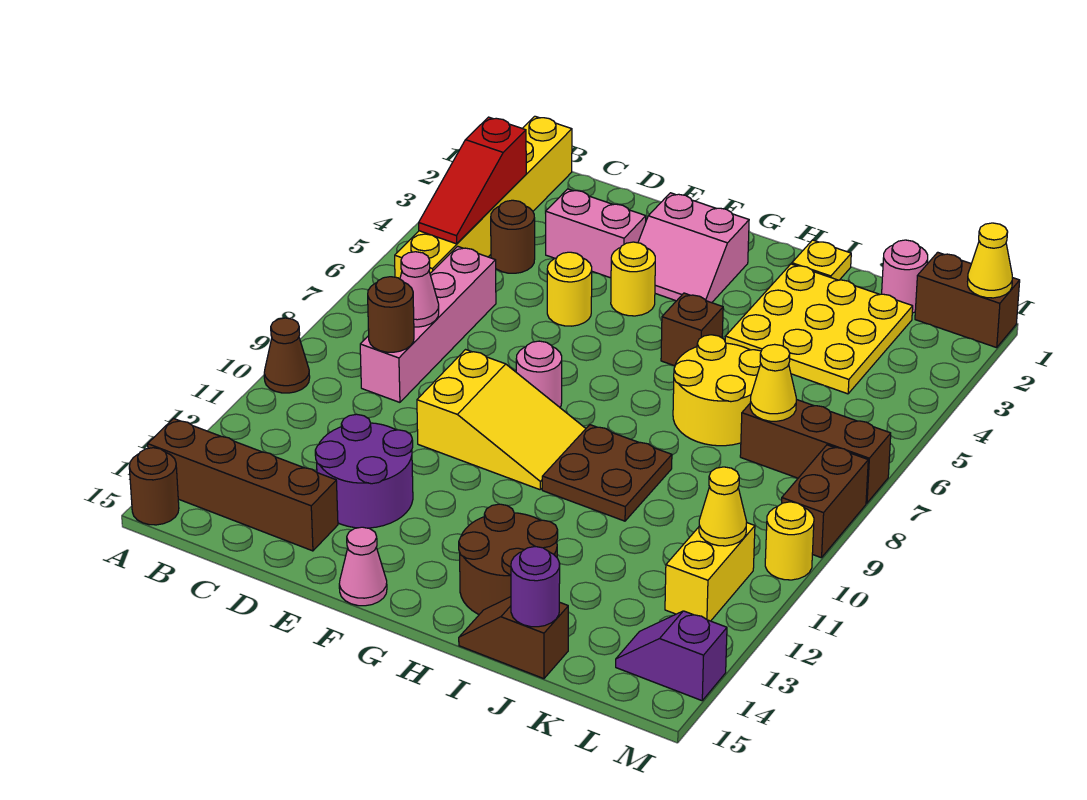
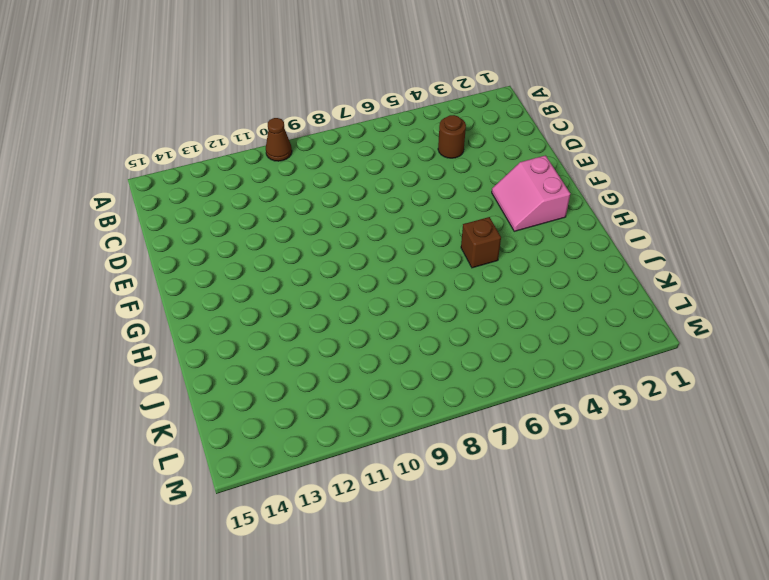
none -> brown brick A14:D14 level 1
none -> brown round brick A15 level 1
none -> yellow brick B1:B6 level 1
none -> pink brick C6:C9 level 1

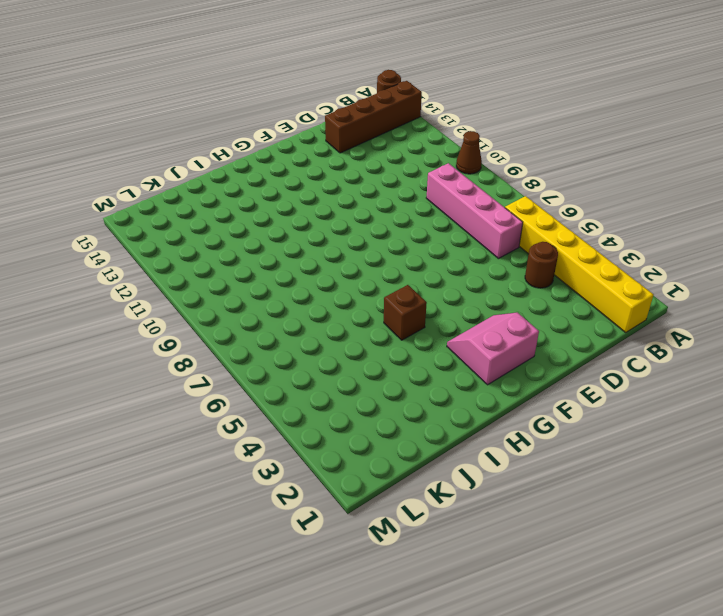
none -> pink brick D3:E3 level 1
none -> purple round brick D12:E13 level 1
none -> yellow round brick E5 level 1
none -> yellow slope E9:G10 level 1 top E

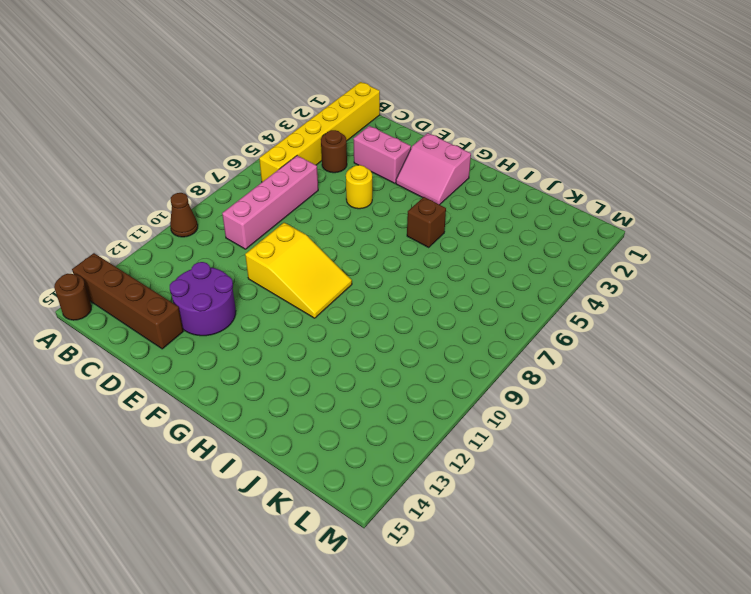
none -> yellow round brick F4 level 1
none -> pink round brick F8 level 1
none -> pink cone F15 level 1
none -> brown plate H9:I10 level 1

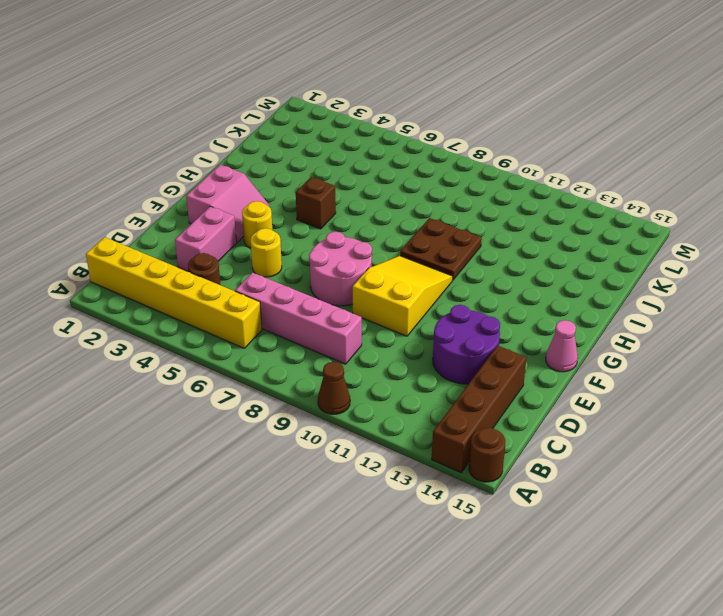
pink round brick E7:F8 level 1 -> pink round brick F8 level 1
none -> brown round brick H13:I14 level 1
none -> yellow plate I1 level 1
none -> yellow plate I2:K4 level 1
none -> yellow round brick I6:J7 level 1

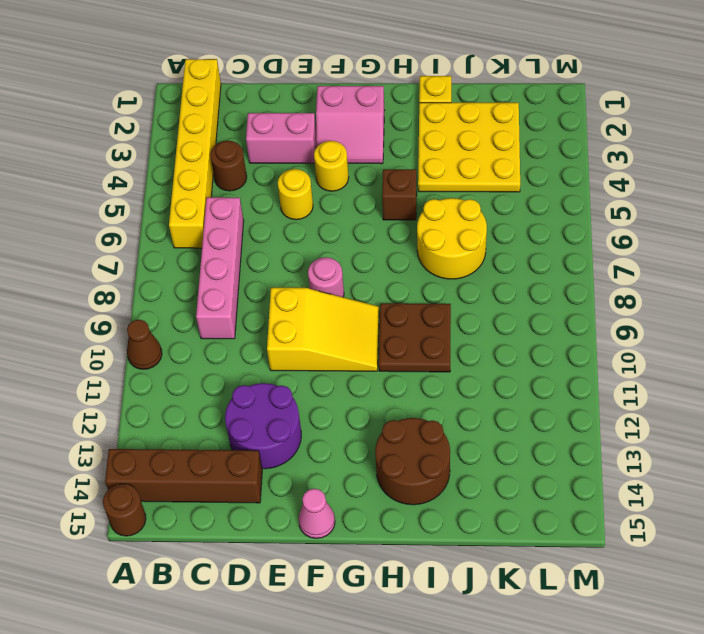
none -> brown slope I15:J15 level 1 top J
none -> pink round brick K1 level 1
none -> brown brick K7:M7 level 1
none -> brown brick L1:M1 level 1

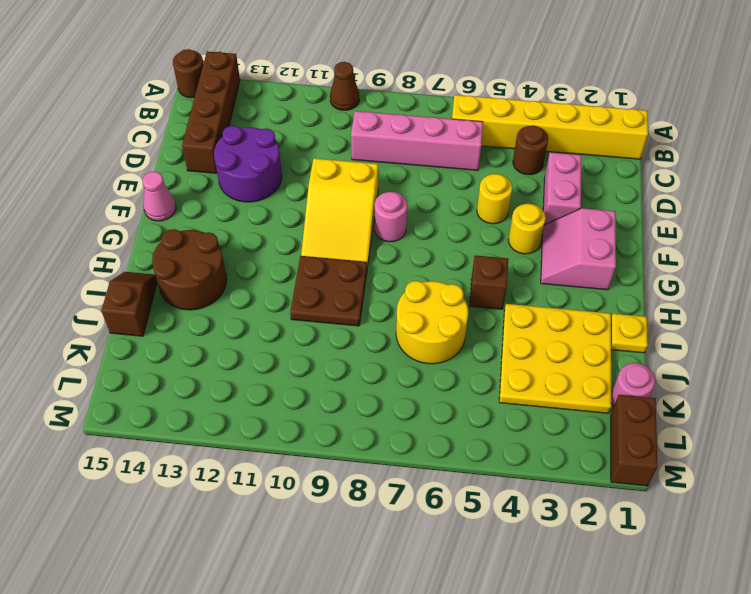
none -> brown brick K7:M7 level 1
none -> yellow brick L11:L12 level 1
none -> purple slope L14:M14 level 1 top M
none -> brown brick M8:M9 level 1

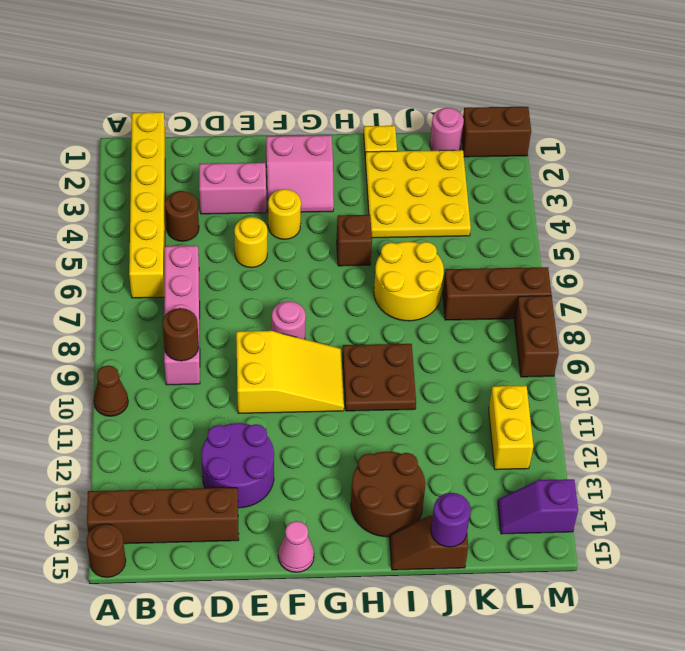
none -> yellow round brick M10 level 1
none -> red slope B3:B5 level 2 top 3
none -> pink cone C8 level 2
none -> yellow cone K7 level 2

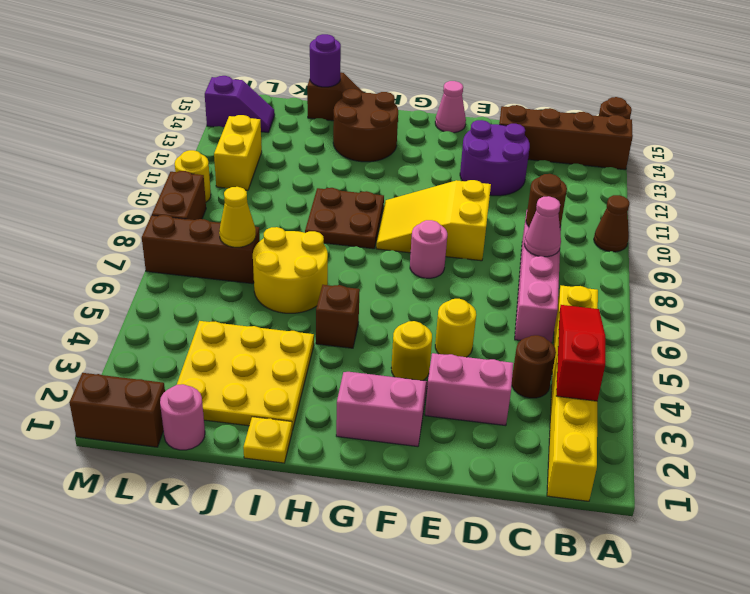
none -> yellow cone L11 level 2
none -> yellow cone M1 level 2

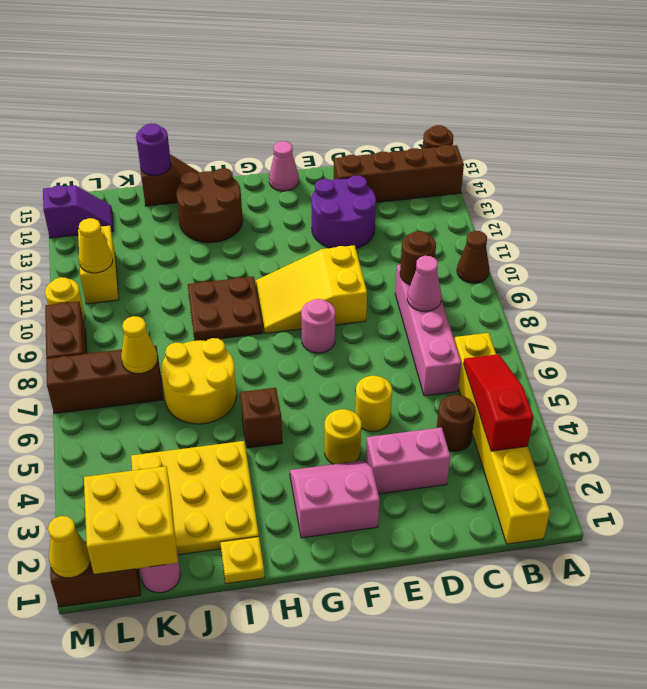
yellow brick K1:L2 level 2 -> none

